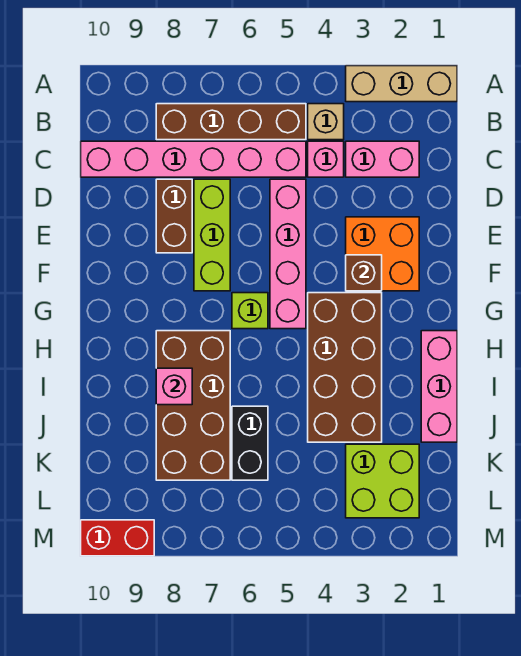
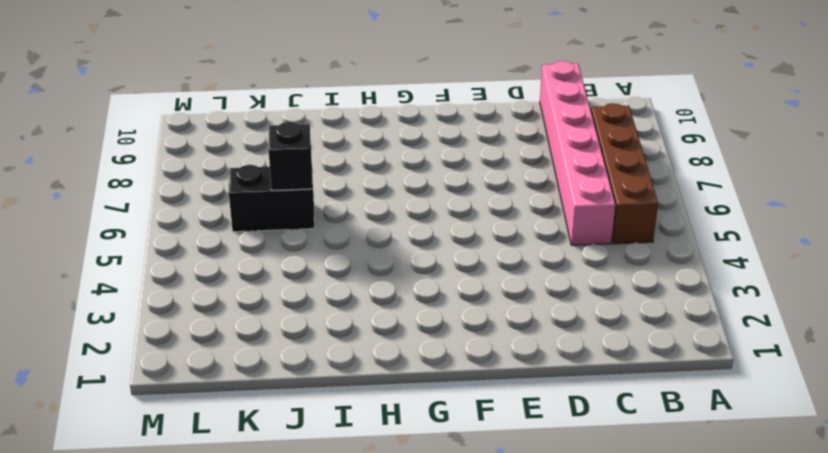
black brick J6 level 2 -> none
none -> tan brick A1:A3 level 1
none -> tan brick B4 level 1
none -> pink brick C2:C3 level 1

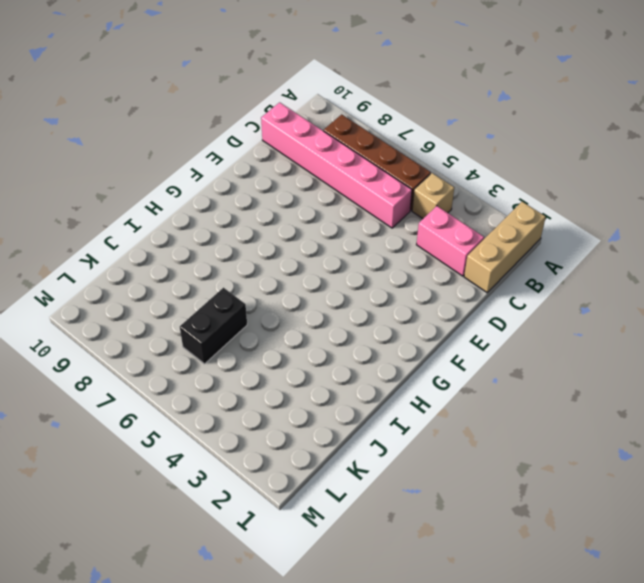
tan brick A1:C1 level 1 -> tan brick A1:A3 level 1
none -> pink brick C4 level 1
none -> pink brick D5:G5 level 1
none -> lime brick D7:F7 level 1

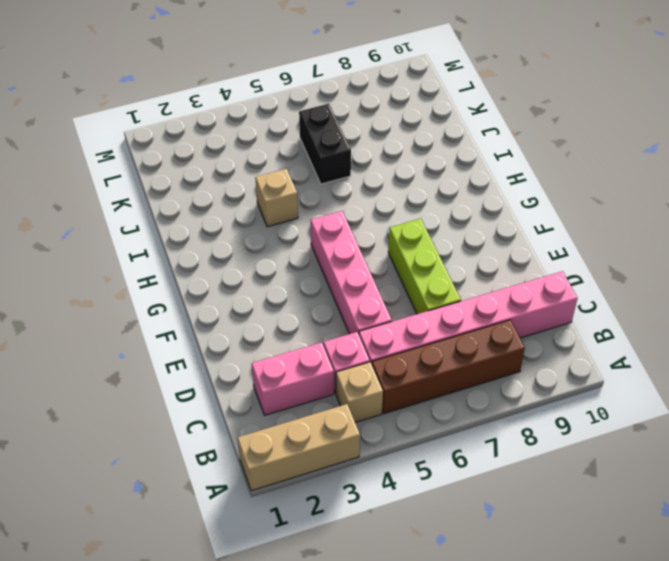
tan brick I4 level 1 -> brown brick G3:J4 level 1
none -> brown brick D8:E8 level 1
none -> orange brick E2:F3 level 1
none -> lime brick G6 level 1

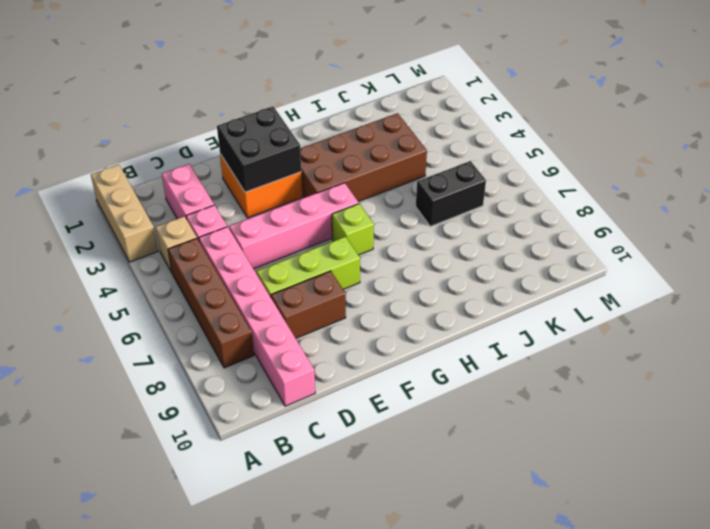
black brick E2:F3 level 2 -> brown brick F3 level 2
none -> pink brick H1:J1 level 1
none -> brown brick H7:K8 level 1
none -> lime brick K2:L3 level 1

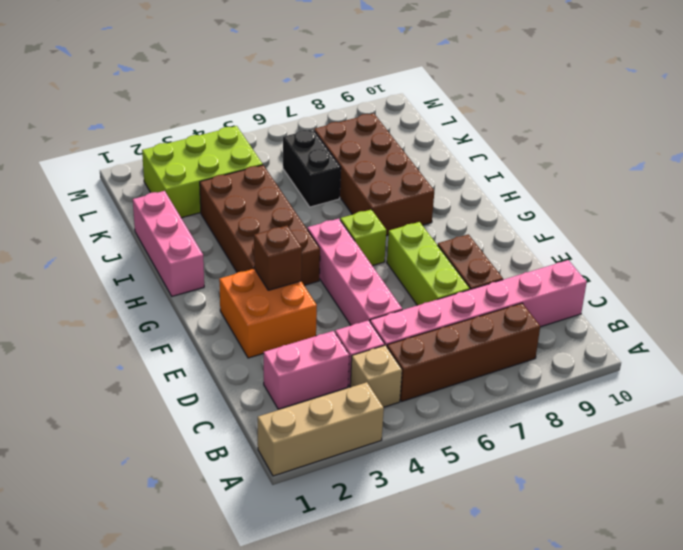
lime brick K2:L4 level 1 -> lime brick K2:L3 level 1
none -> red brick M9:M10 level 1
none -> pink brick I8 level 2

